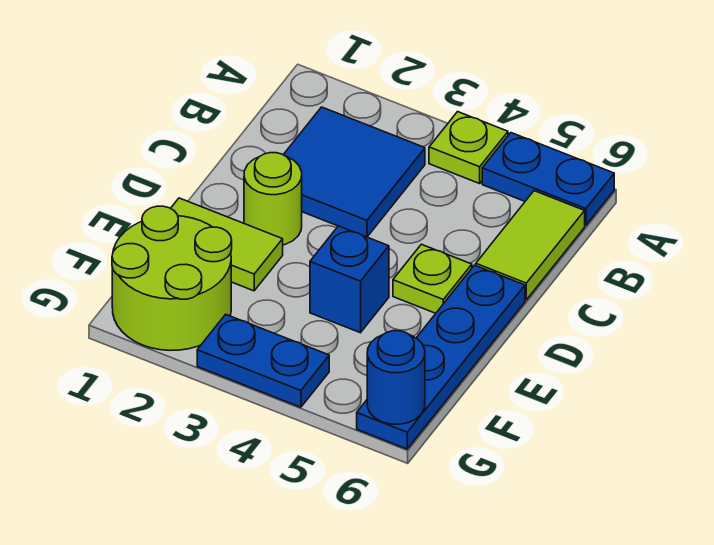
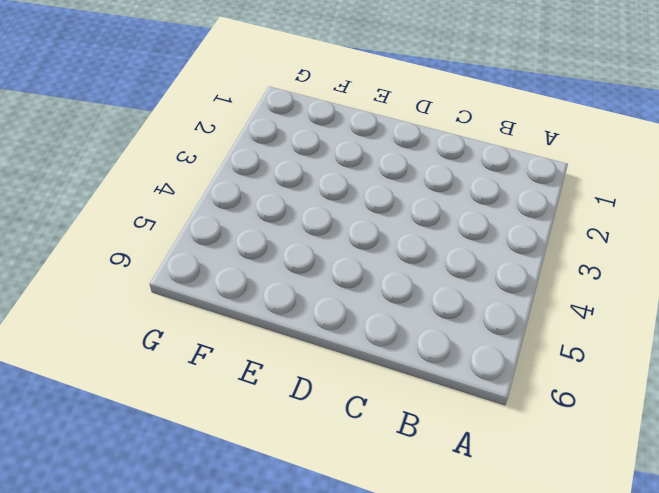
none -> lime plate A4 level 1
none -> blue plate A5:A6 level 1
none -> blue tile B2:C3 level 1

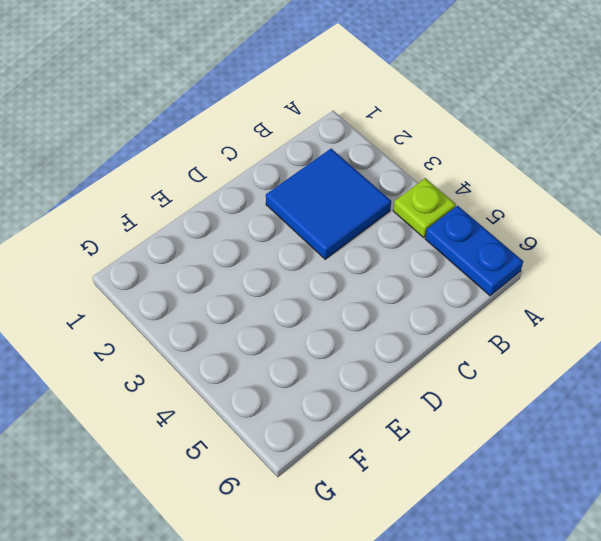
none -> lime tile B6:C6 level 1
none -> lime round brick D2 level 1
none -> lime plate D5 level 1

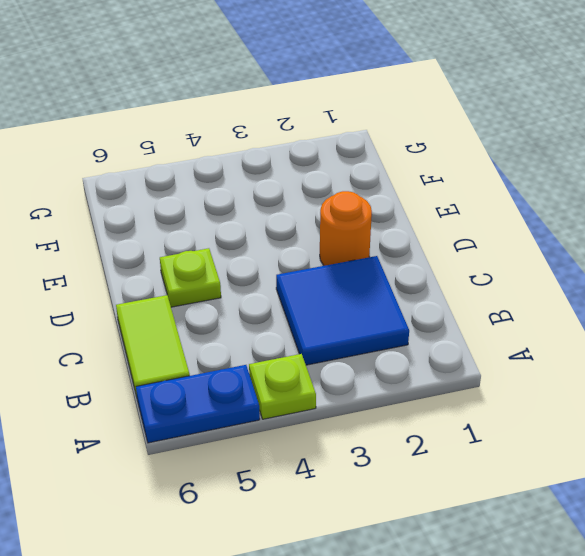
orange round brick D2 level 1 -> lime round brick D2 level 1
none -> blue plate D6:G6 level 1
none -> lime tile E1:E2 level 1
none -> blue brick E4 level 1

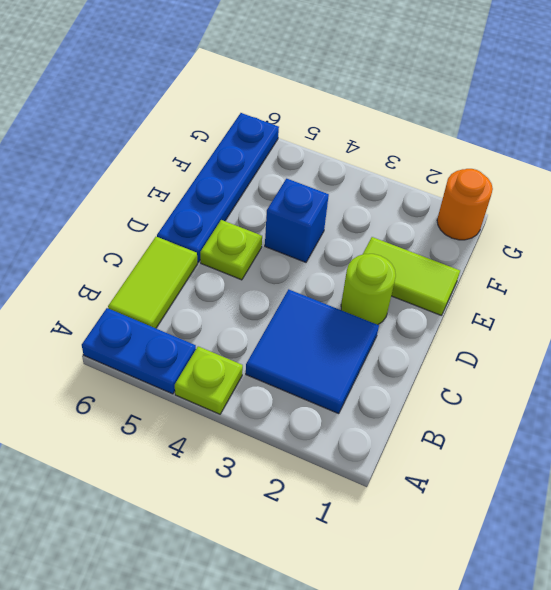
orange round brick G1 level 1 -> lime round brick F1:G2 level 1
none -> blue plate G3:G4 level 1
none -> blue round brick G6 level 2

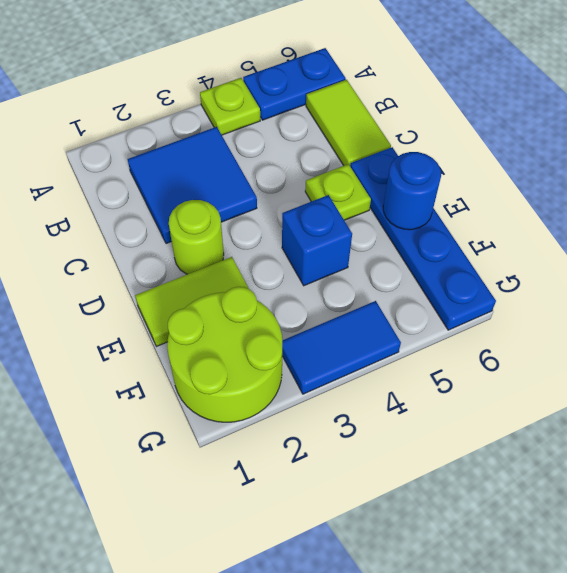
blue round brick E6 level 2 -> blue round brick G6 level 2
blue tile G3:G4 level 1 -> blue plate G3:G4 level 1

